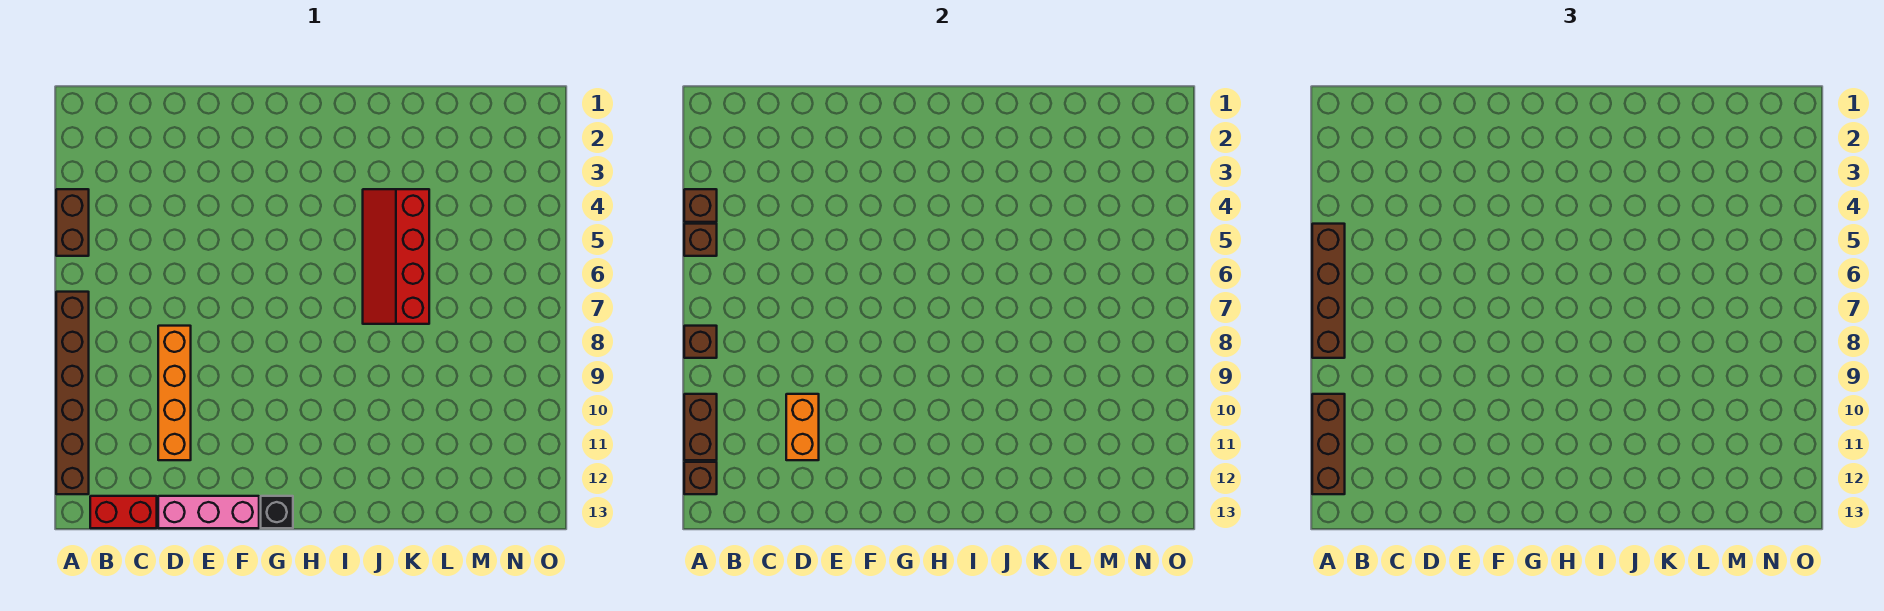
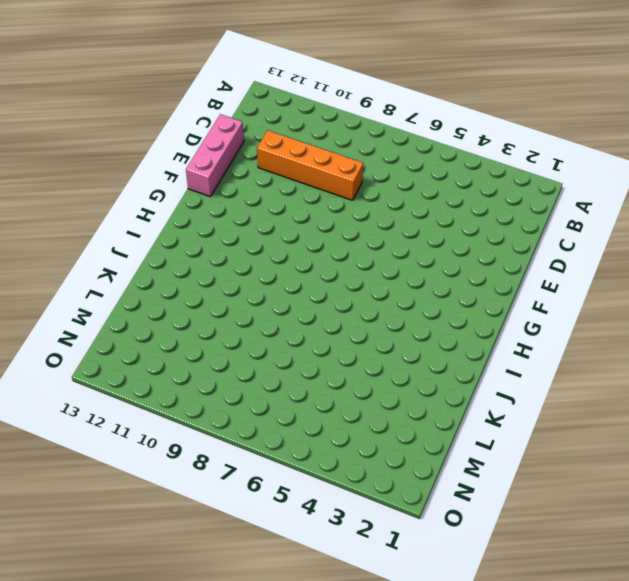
none -> brown brick A4:A5 level 1
none -> brown brick A7:A12 level 1
none -> red brick B13:C13 level 1

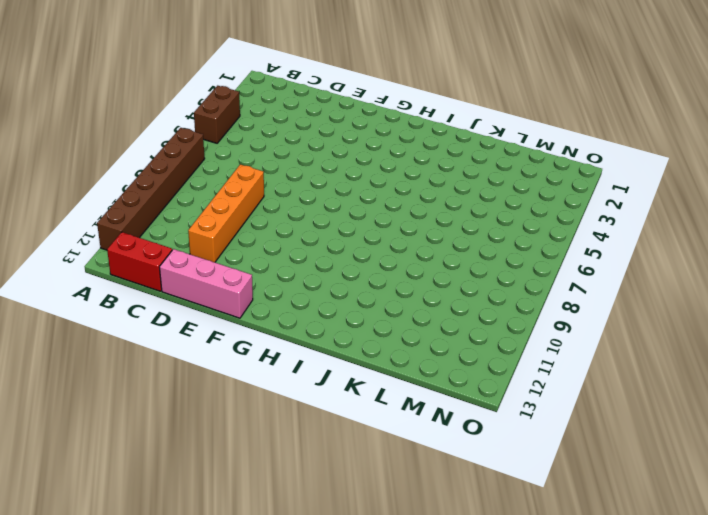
none -> black brick G13 level 1
none -> red slope J4:K7 level 1 top K
none -> brown brick A4 level 2

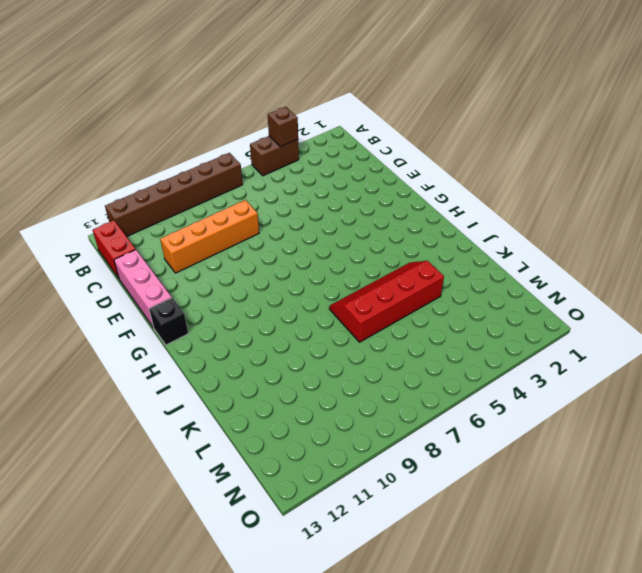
none -> brown brick A5 level 2
none -> brown brick A8 level 2
none -> brown brick A10:A11 level 2

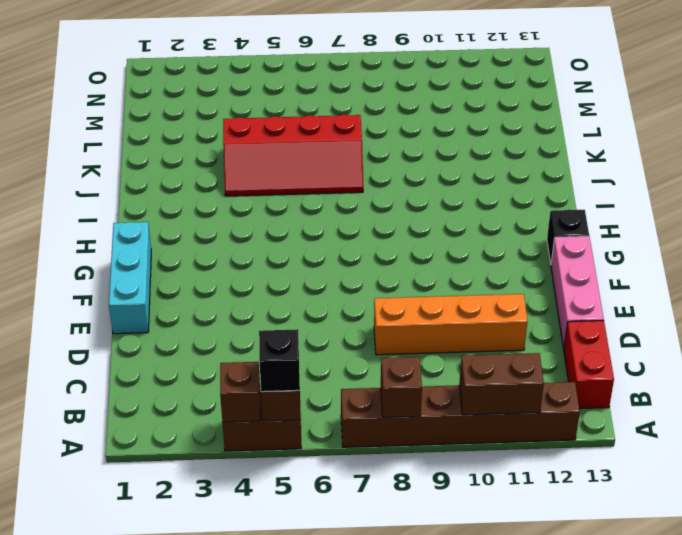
black brick A5 level 3 -> brown brick A5:A8 level 3
cyan brick E1:G1 level 1 -> none
none -> brown brick A12 level 2
none -> orange brick D10:D11 level 2
none -> brown brick A10:A12 level 3

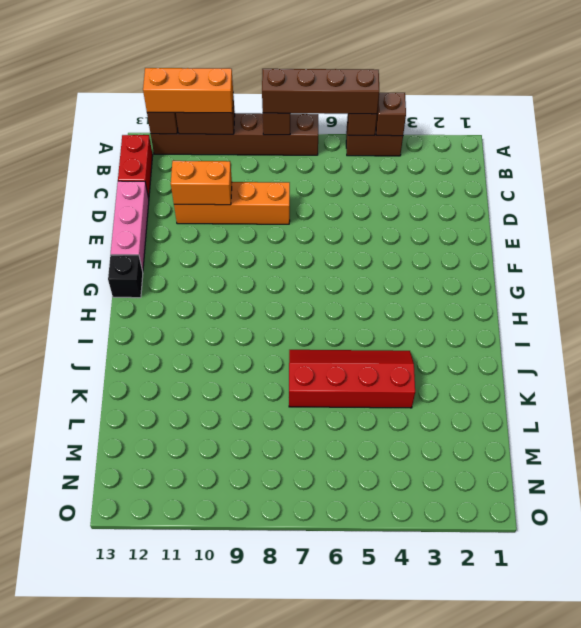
orange brick A10:A12 level 3 -> brown brick A10:A12 level 3

